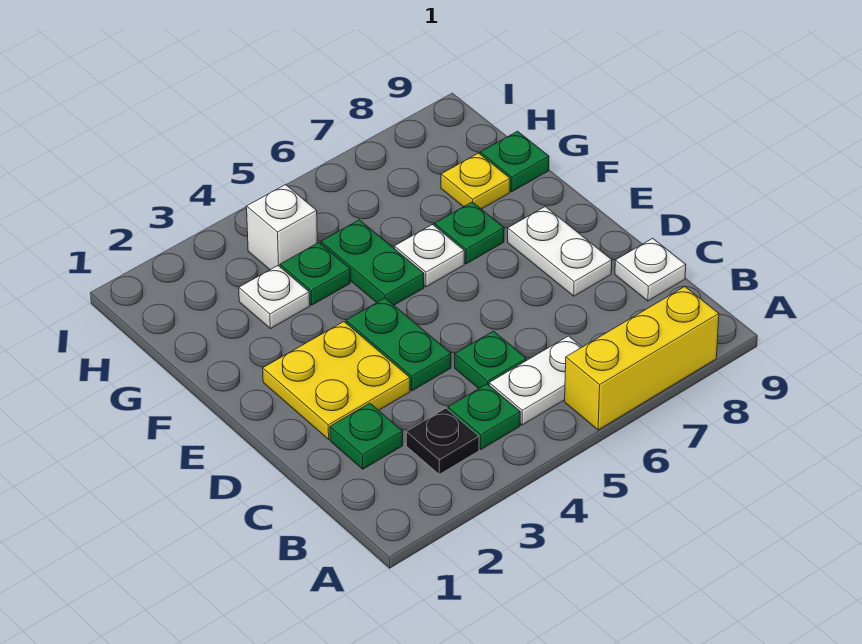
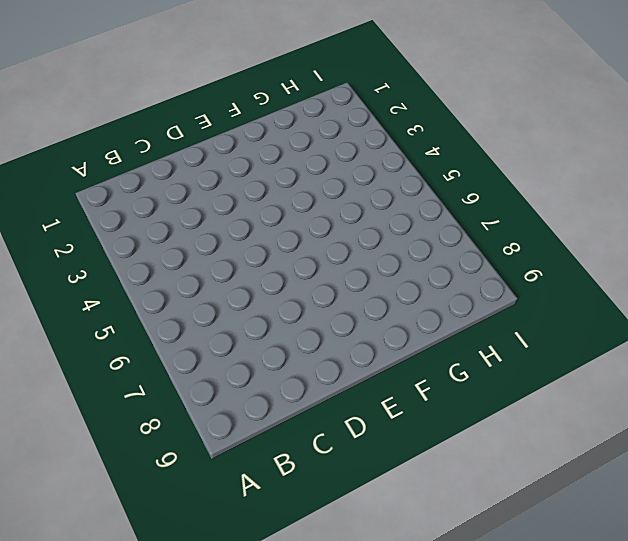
none -> yellow brick A6:A8 level 1
none -> black plate B3 level 1
none -> green plate B4 level 1

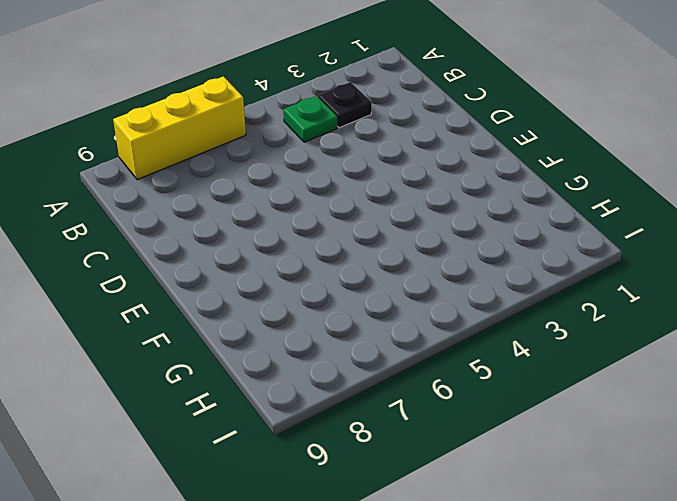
none -> white plate B5:B6 level 1
none -> green plate C2 level 1
none -> green plate C5 level 1

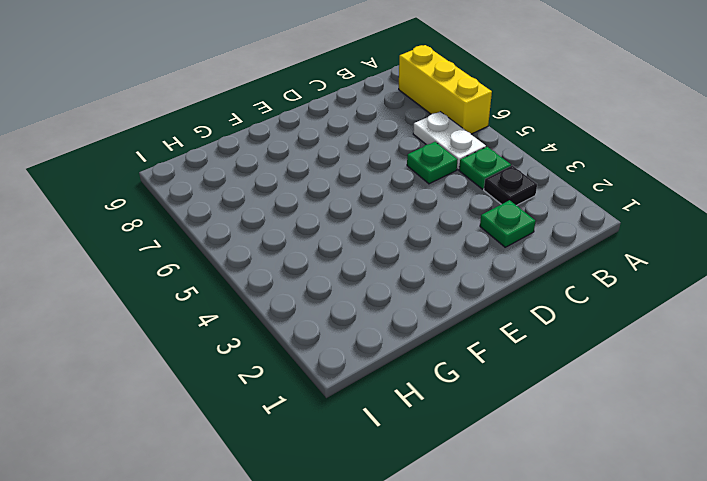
none -> white plate C9 level 1
none -> yellow plate D2:E3 level 1
none -> green plate D4:E4 level 1

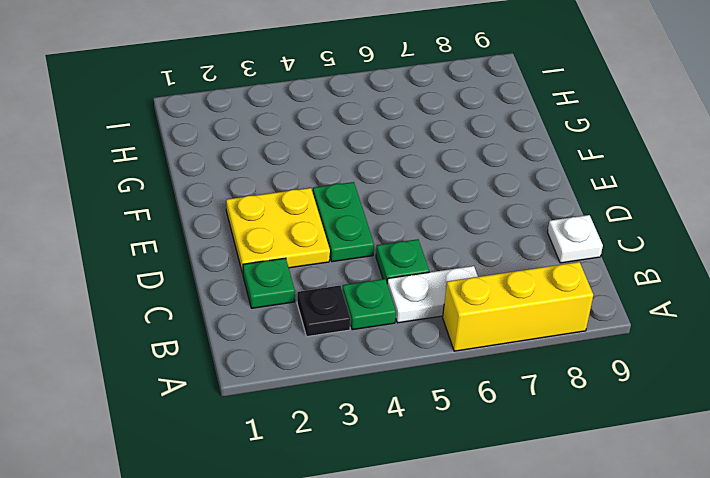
none -> white plate D8:E8 level 1
none -> green plate F5:G5 level 1
none -> white plate F6 level 1

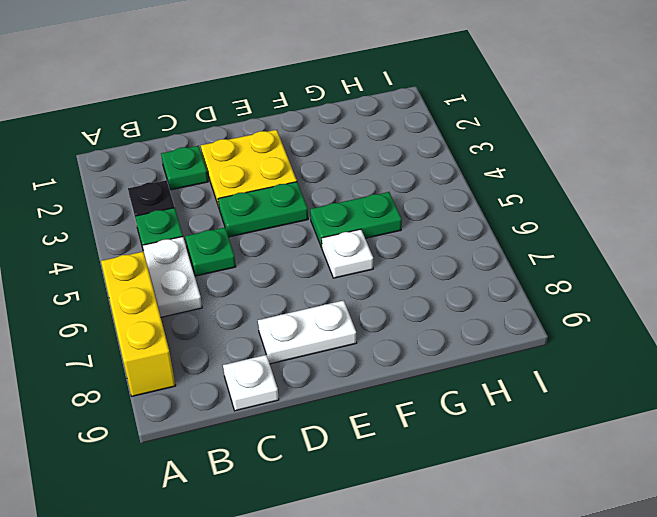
none -> green plate F7 level 1
none -> white plate G3 level 1
none -> green plate G4 level 1

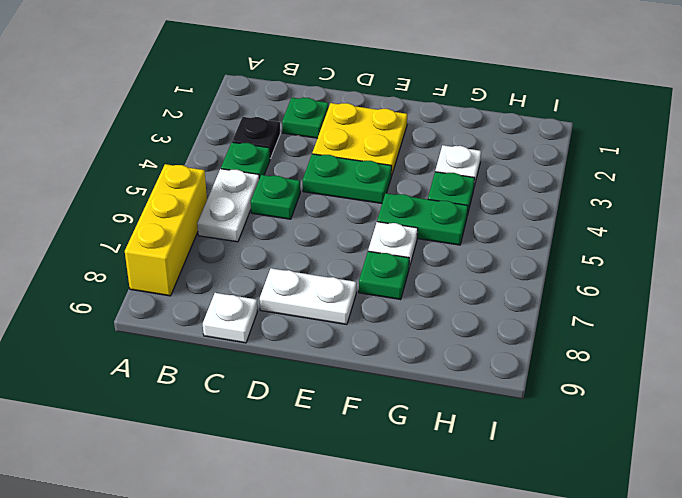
none -> yellow plate G8 level 1
none -> green plate G9 level 1
none -> white brick H4 level 1

